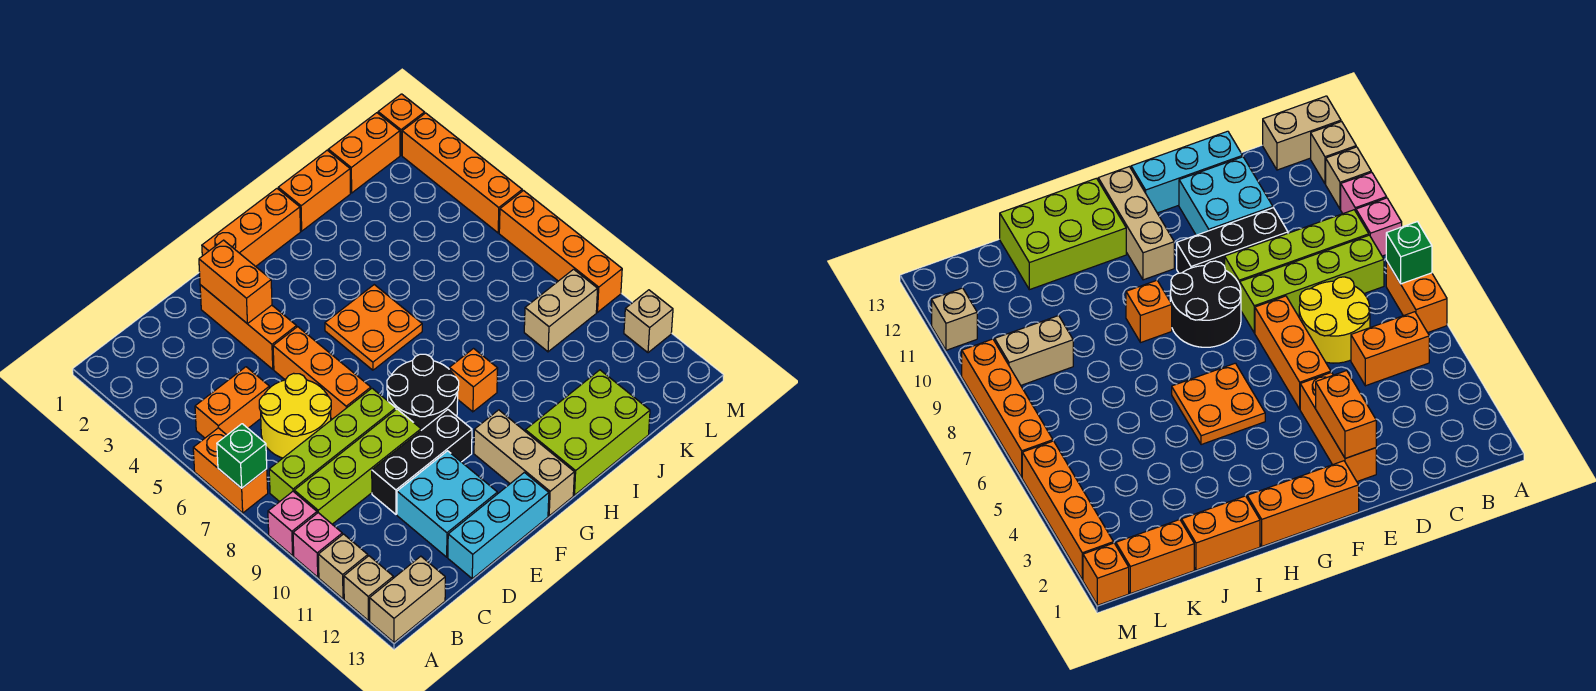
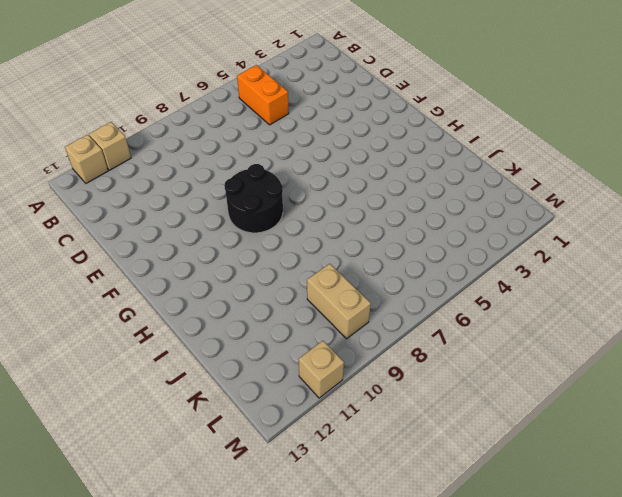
none -> orange brick A6:A7 level 1
none -> pink brick A9 level 1
none -> pink brick A10 level 1
none -> tan brick A13:B13 level 1

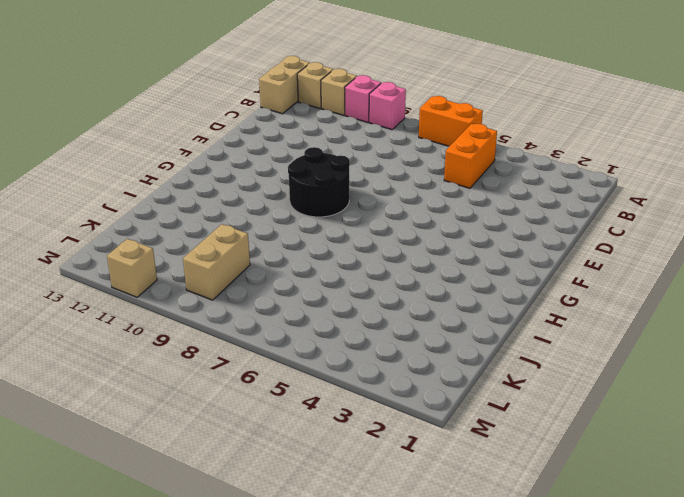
none -> lime brick B8:E8 level 1
none -> lime brick B9:E9 level 1
none -> yellow round brick C6:D7 level 1
none -> black brick D10:F10 level 1

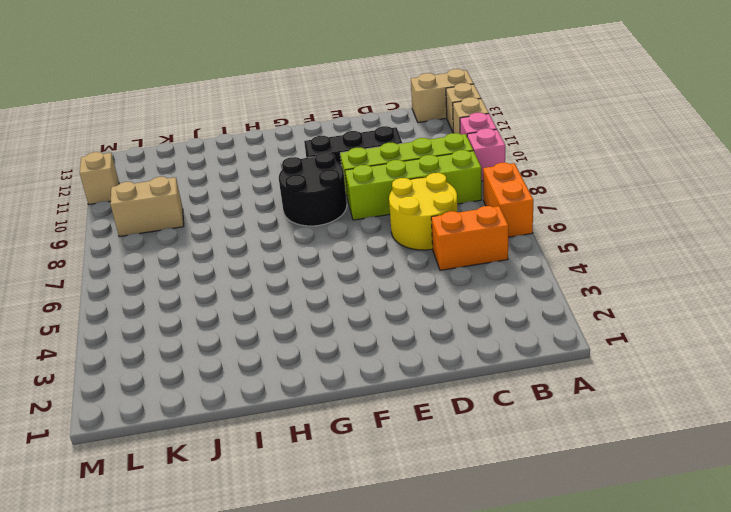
none -> cyan brick D11:E12 level 1
none -> cyan brick D13:F13 level 1
none -> orange brick E2:E4 level 1
none -> orange brick E5:E7 level 1

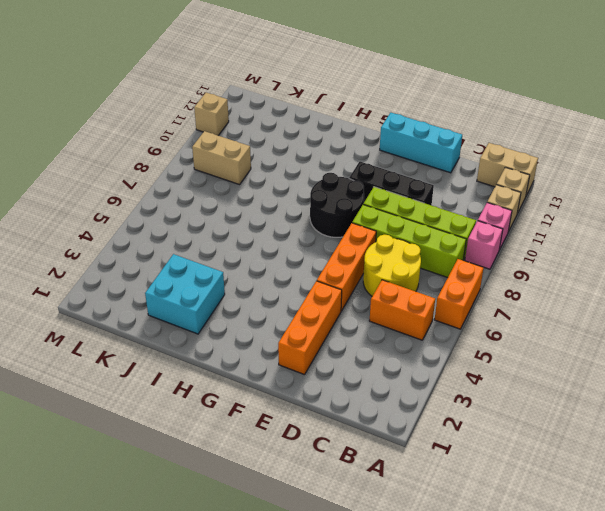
cyan brick I2:J3 level 1 -> cyan brick D11:E12 level 1
none -> orange brick F1:H1 level 1
none -> orange plate G5:H6 level 1
none -> tan brick G11:G13 level 1
none -> orange brick H9 level 1

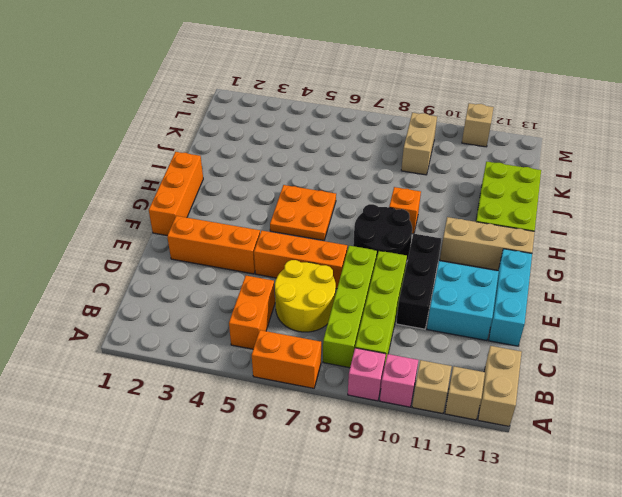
none -> orange brick I1:J1 level 1
none -> orange brick K1:L1 level 1
none -> orange brick M1 level 1
none -> orange brick M2:M5 level 1

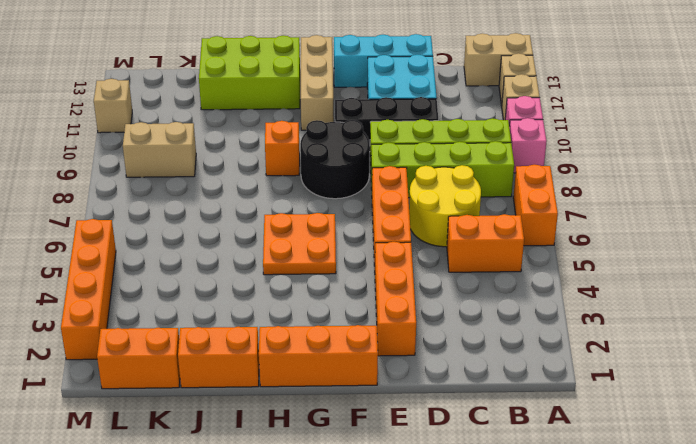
none -> orange brick M1 level 1
none -> orange brick M6:M9 level 1
none -> green brick A7 level 2
none -> orange brick E2:E3 level 2

